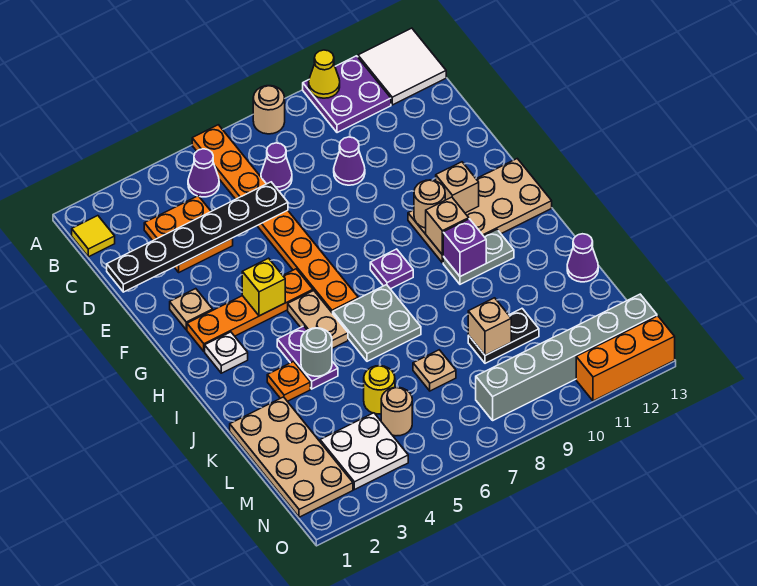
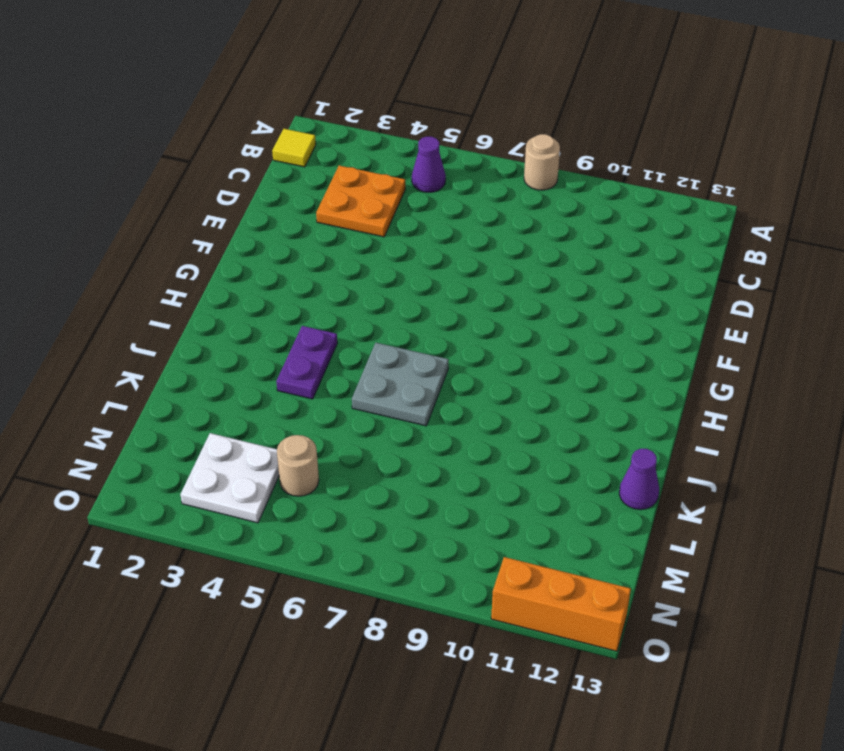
none -> orange plate A6:H6 level 1
none -> purple plate A10:B11 level 1
none -> white tile A12:B13 level 1
none -> purple cone C7 level 1

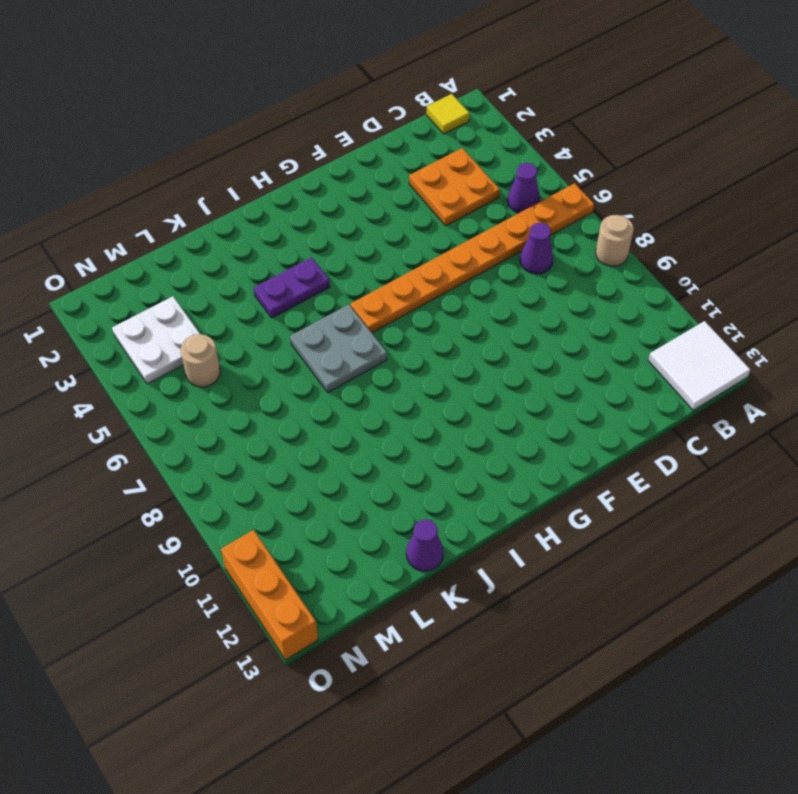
none -> purple plate A10:B11 level 1
none -> purple cone D9 level 1
none -> tan plate F2 level 1
none -> orange plate G2:G5 level 1

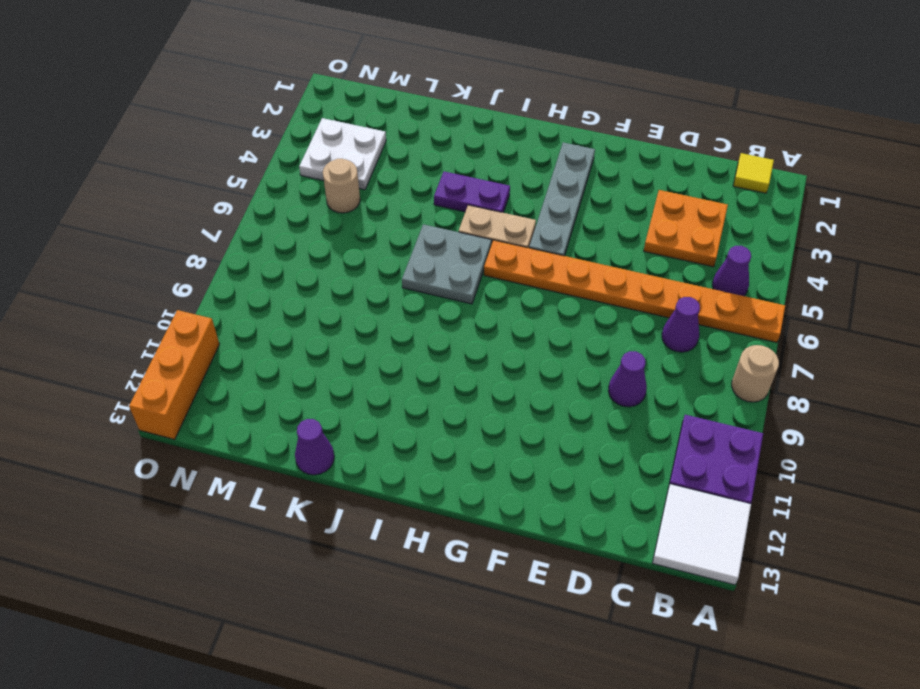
grey plate G2:G5 level 1 -> orange plate G2:G5 level 1
none -> tan plate F2 level 1
none -> tan plate G10:H13 level 1
none -> white plate H2 level 1
none -> purple plate H8 level 1

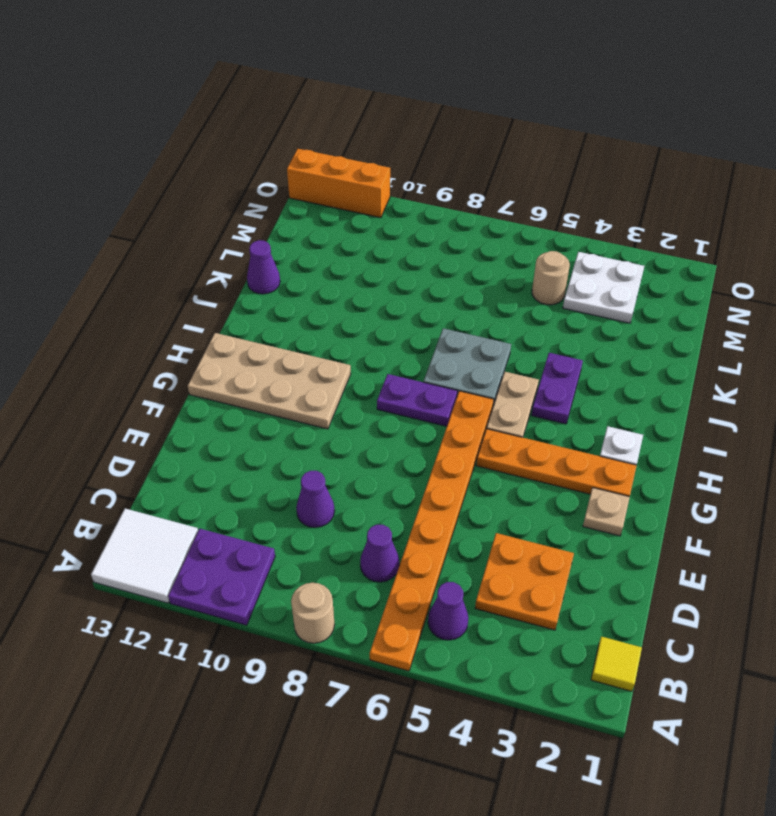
purple plate H7:H8 level 1 -> purple plate H8 level 1
none -> grey plate I10:I11 level 1
none -> orange plate J3 level 1
none -> tan plate K1:N2 level 1
none -> yellow round brick L5 level 1

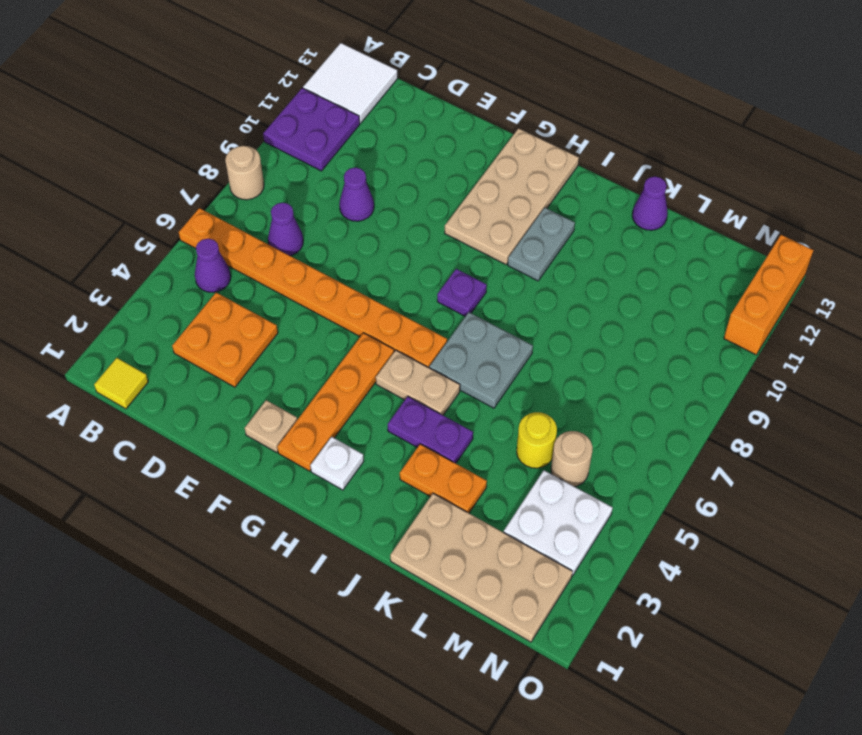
orange plate J3:K3 level 1 -> orange plate J3 level 1
none -> tan plate L7 level 1
none -> black plate L9:L10 level 1
none -> grey brick N8:N13 level 1
none -> yellow cone A10 level 2

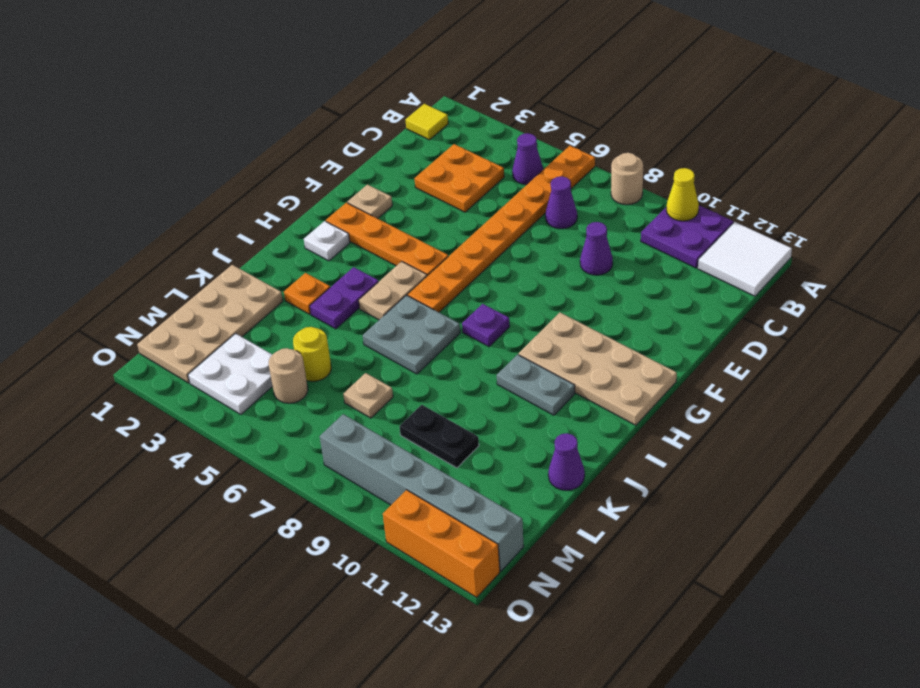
none -> black plate D1:D6 level 2
none -> yellow brick G4 level 2
none -> tan round brick G10 level 2
none -> tan brick G11 level 2

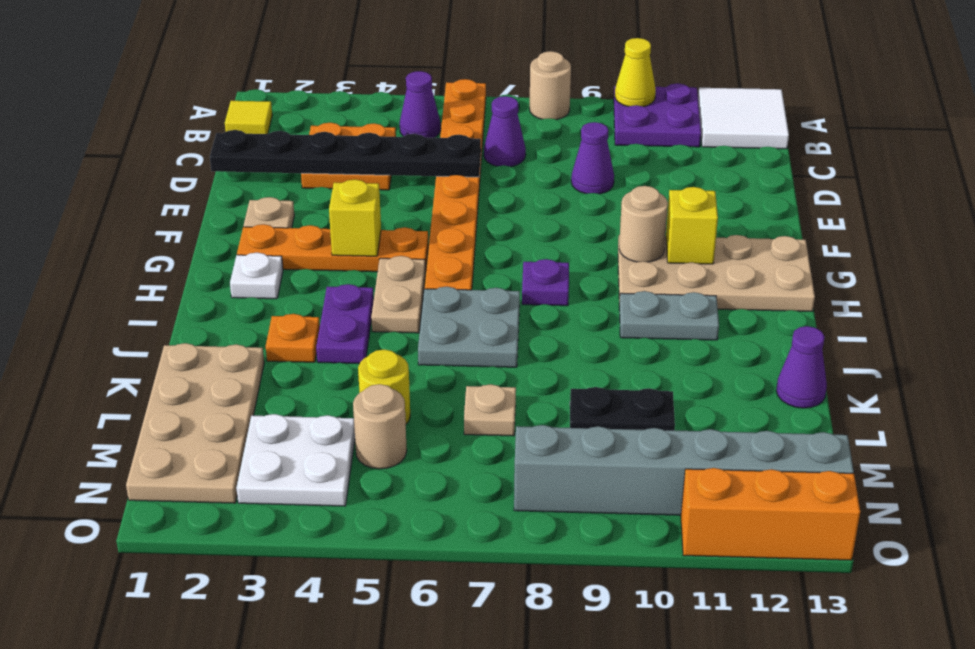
yellow brick G11 level 2 -> tan brick G11 level 2
none -> tan brick H10 level 2
none -> purple brick I10 level 2
none -> grey round brick J4 level 2
none -> tan brick L9 level 2

